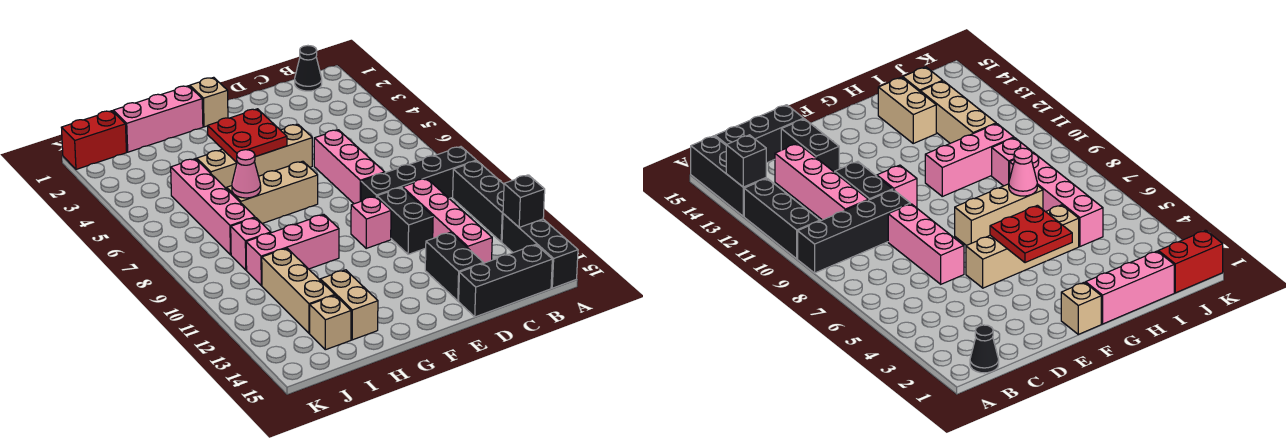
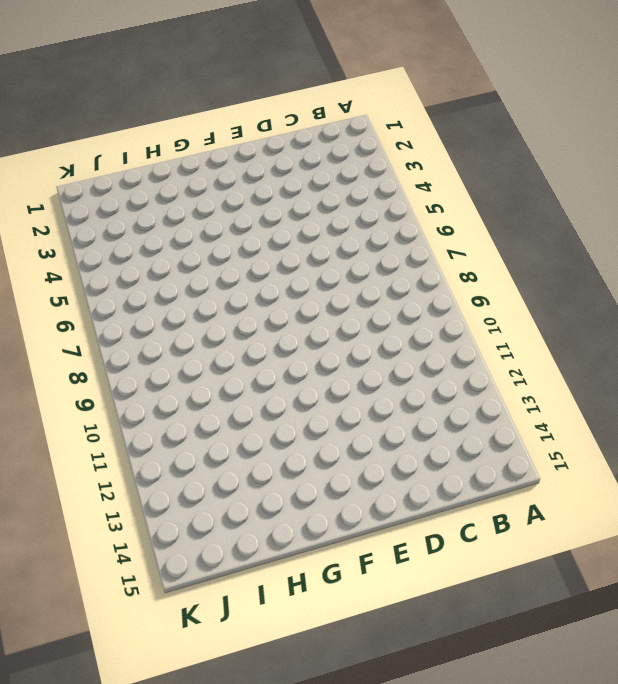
none -> black brick A9:D9 level 1
none -> black brick A10:A12 level 1
none -> black brick A13:A15 level 1

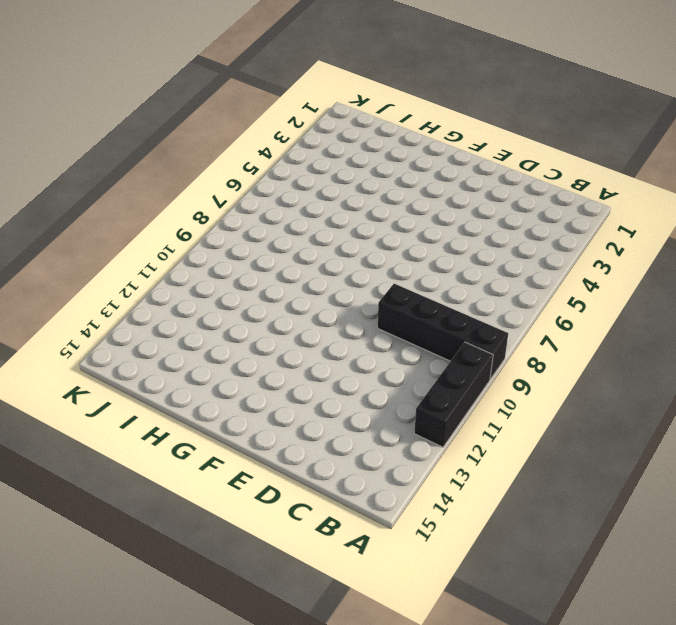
none -> black brick A13:A15 level 1
none -> black cone B1 level 1
none -> black brick B15:D15 level 1

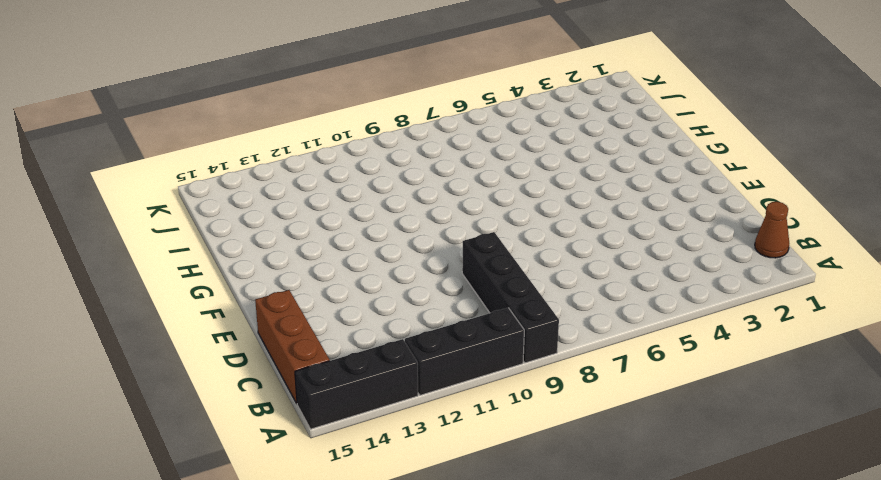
brown cone B1 level 1 -> black cone B1 level 1
brown brick B15:D15 level 1 -> black brick B15:D15 level 1
none -> pink brick C10:C13 level 1
none -> pink brick D6:D8 level 1
none -> black brick D10:D11 level 1

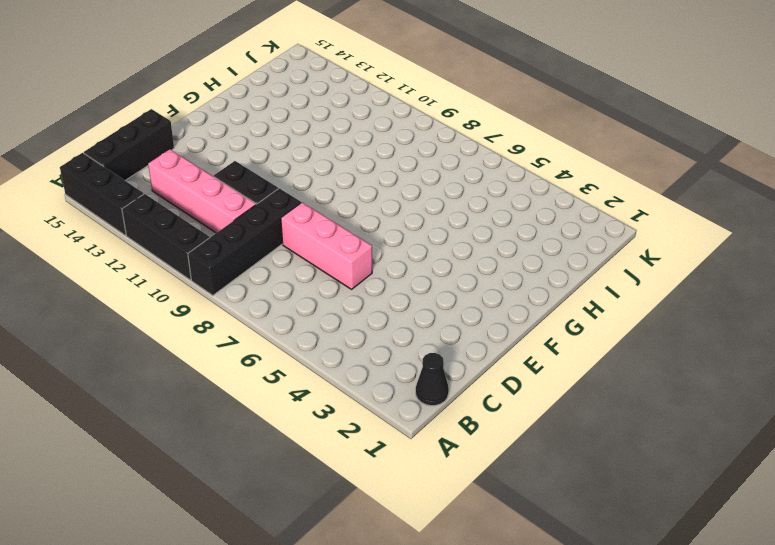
none -> black brick D13:D14 level 1
none -> tan brick E5:H5 level 1
none -> pink brick E10 level 1

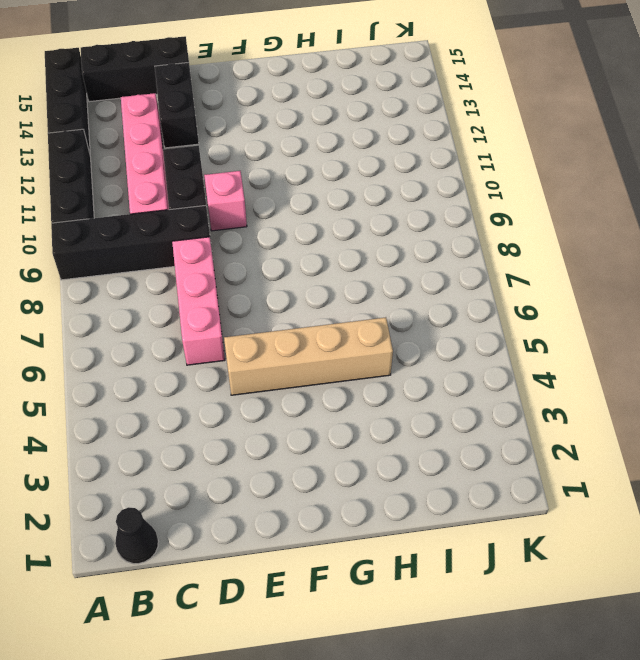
none -> tan brick F1 level 1
none -> tan brick F7:H7 level 1
none -> pink brick G1:I1 level 1

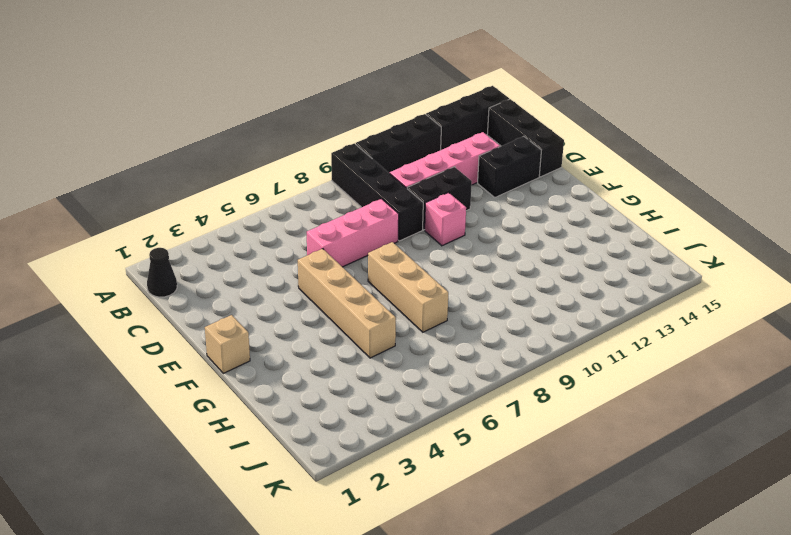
none -> pink brick G1:I1 level 1
none -> pink brick G10:I10 level 1
none -> tan brick H13:H14 level 1

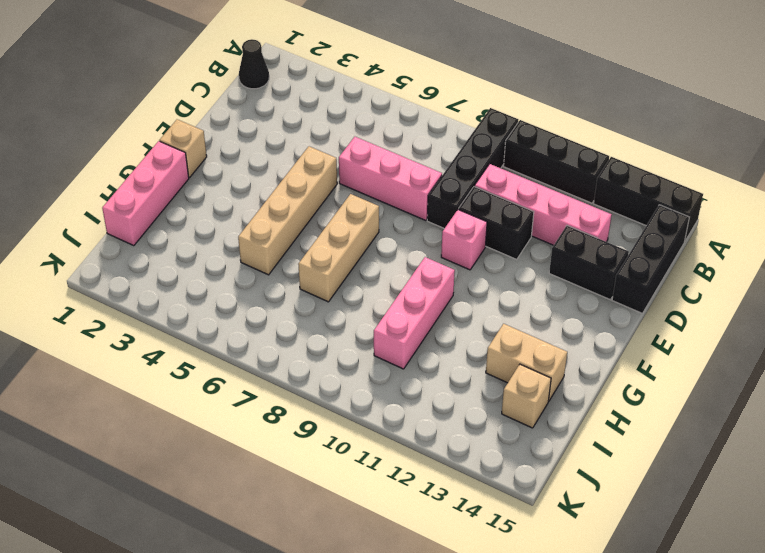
none -> pink brick I5:I8 level 1
none -> pink brick I9 level 1
none -> tan brick I11:I13 level 1

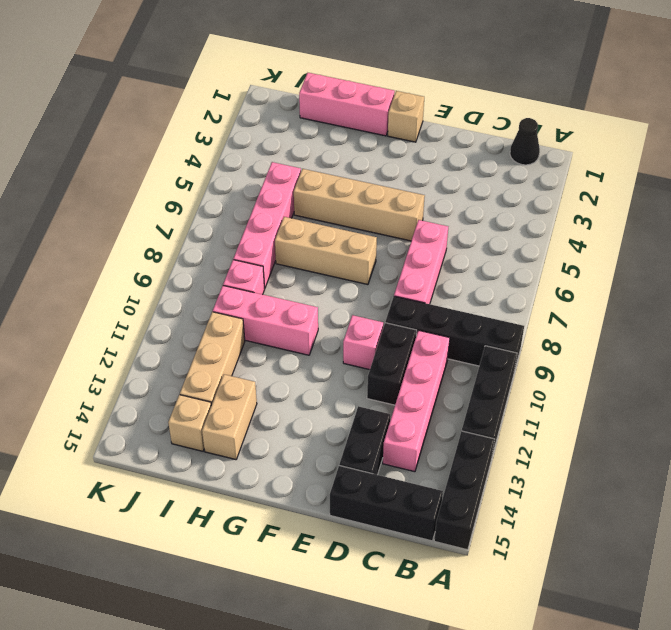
none -> red brick J1:K1 level 1
none -> black brick A13 level 2
none -> red plate F4:G5 level 2

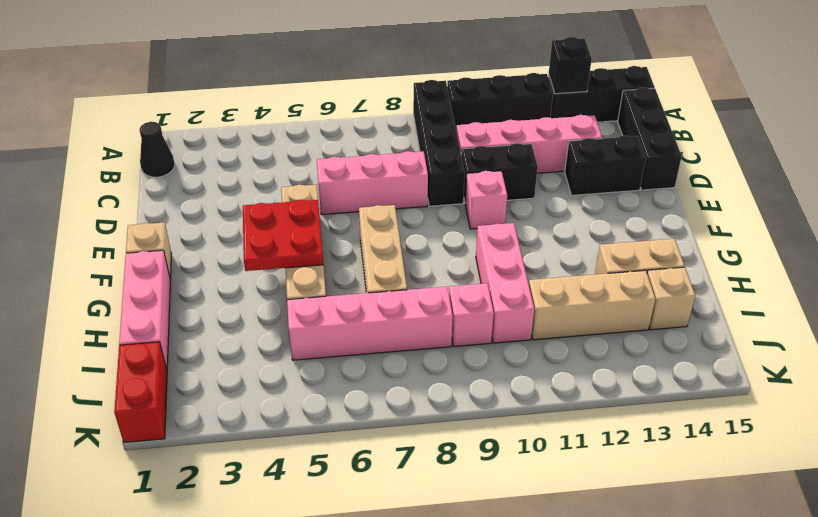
none -> pink cone H7 level 2

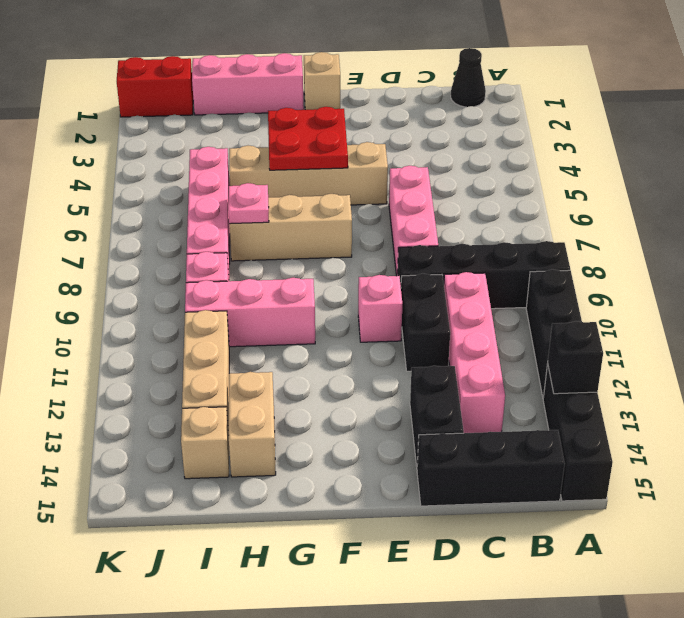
pink plate H7 level 2 -> pink cone H7 level 2

